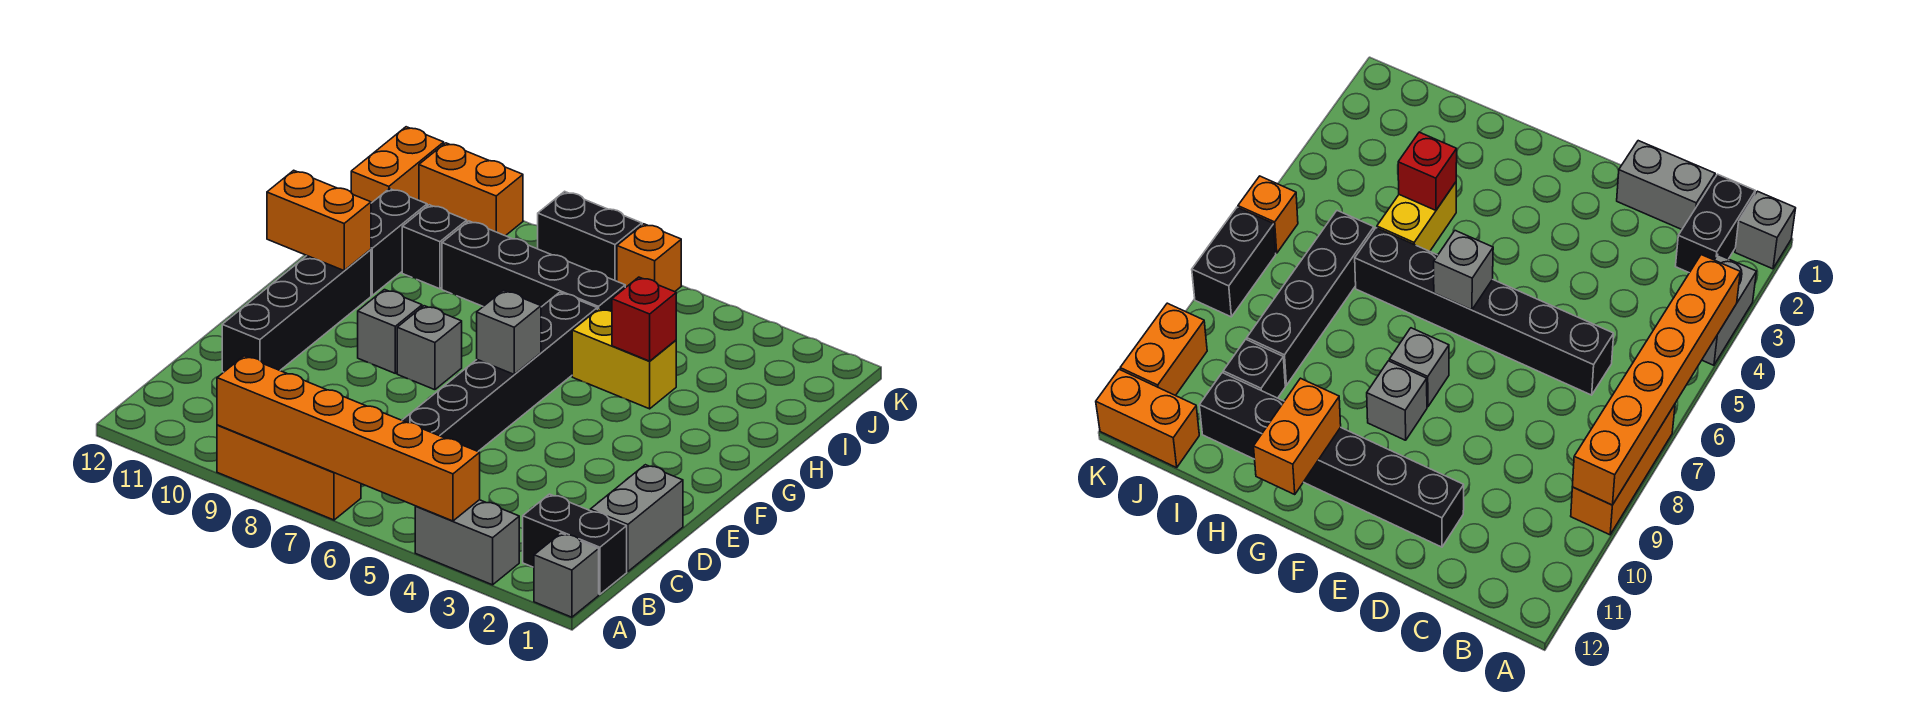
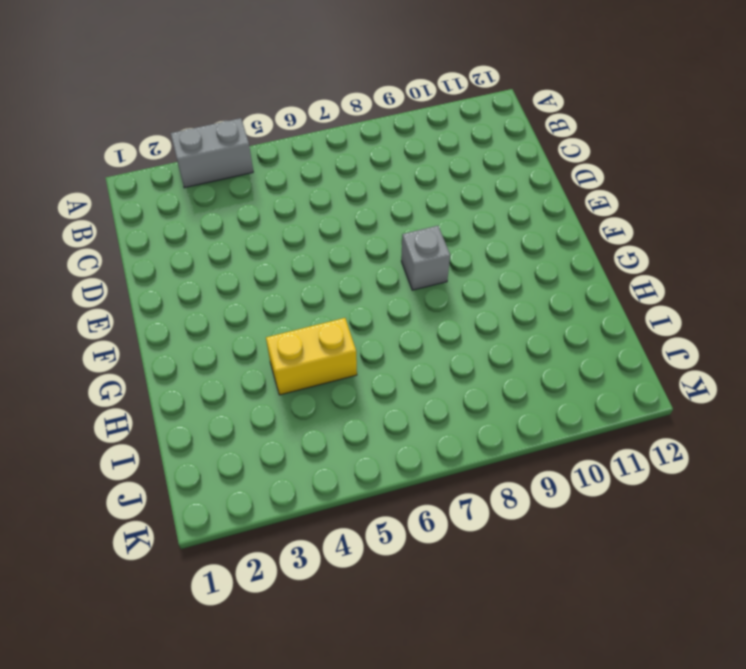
none -> grey brick A1 level 1
none -> orange brick A7:A9 level 1
none -> black brick B1:B2 level 1

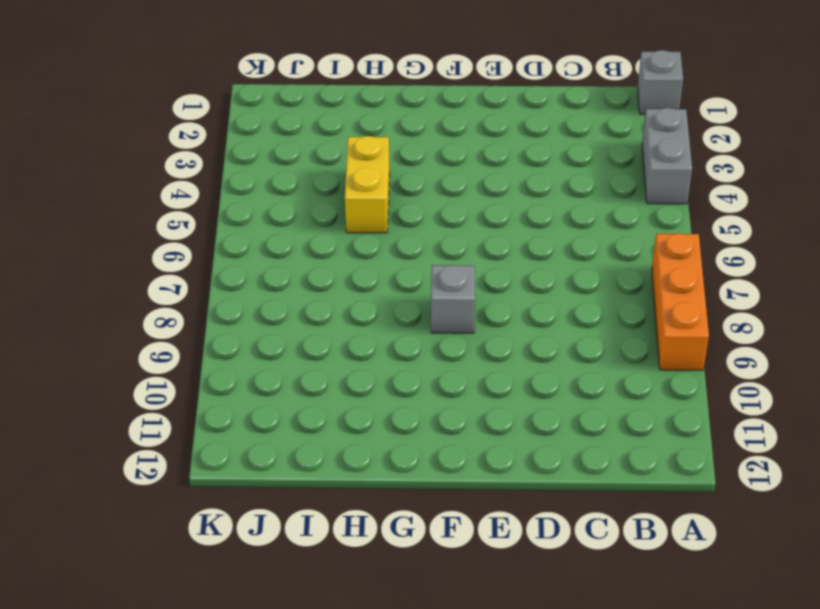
none -> black brick B1:B2 level 1
none -> grey brick C1:D1 level 1
none -> black brick C6:H6 level 1

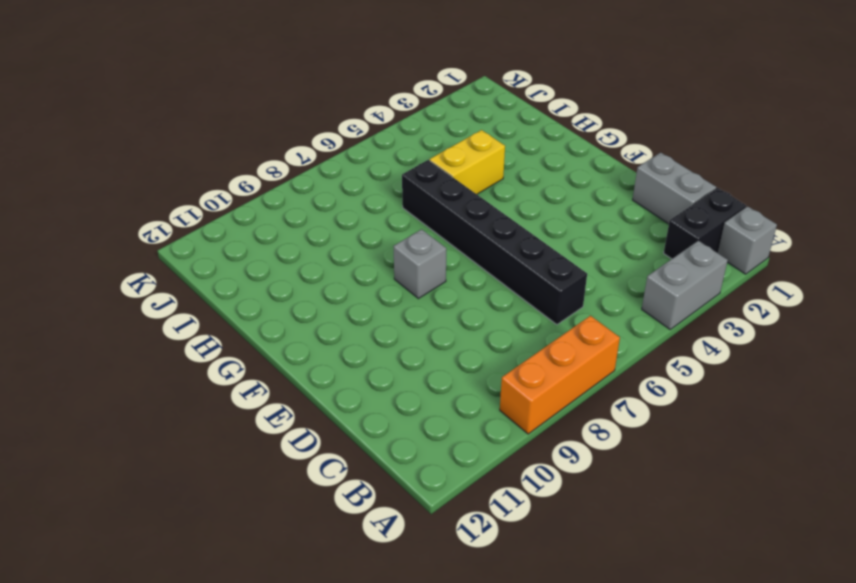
none -> black brick D11:G11 level 1
none -> grey brick F9 level 1
none -> black brick H11:I11 level 1

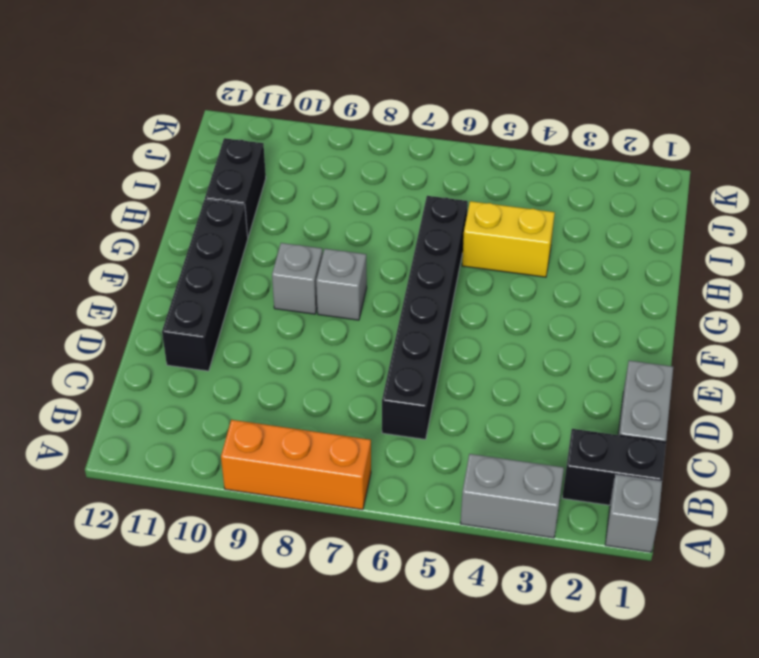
none -> black brick I6:I9 level 1
none -> black brick I10 level 1
none -> orange brick J12:K12 level 1

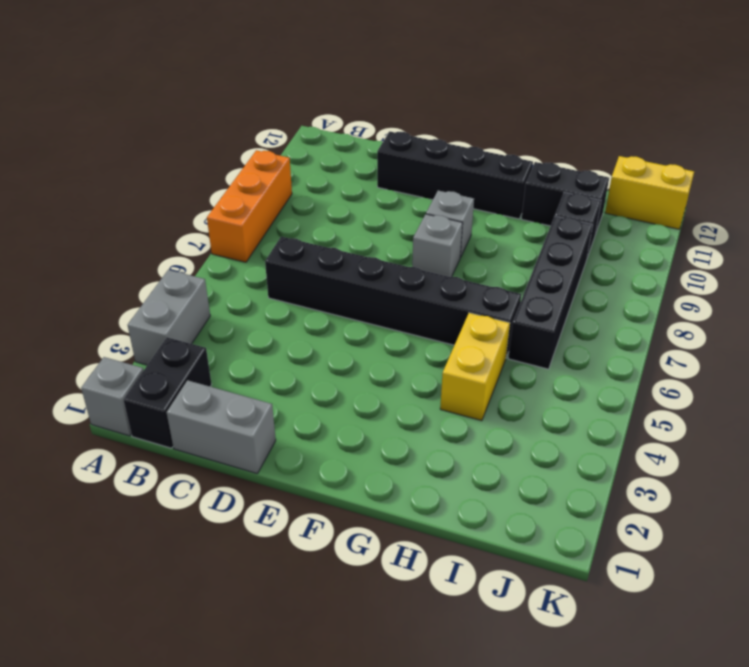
yellow brick J12:K12 level 1 -> orange brick J12:K12 level 1
none -> orange brick K6 level 1
none -> black brick K7:K8 level 1
none -> orange brick K10:K11 level 1

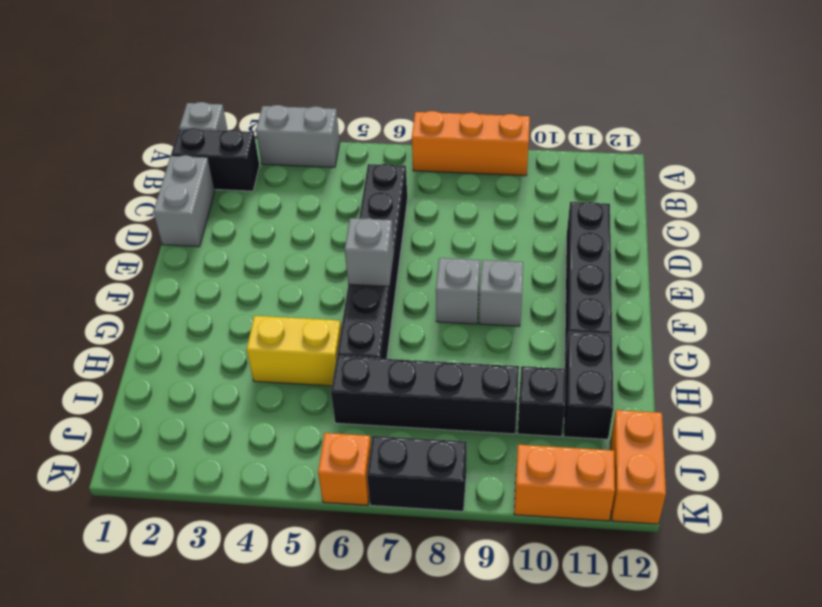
none -> orange brick A4:A9 level 2
none -> orange brick G11:G12 level 2
none -> red brick H4 level 2

